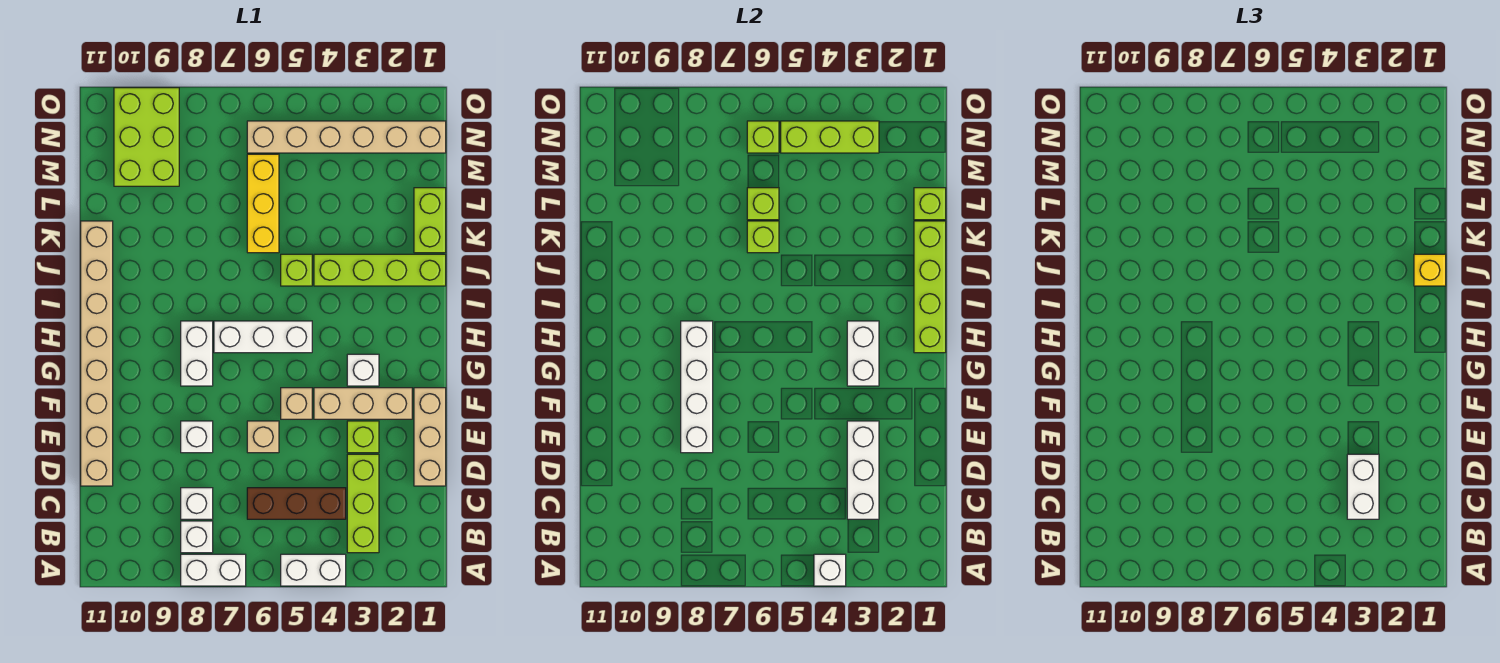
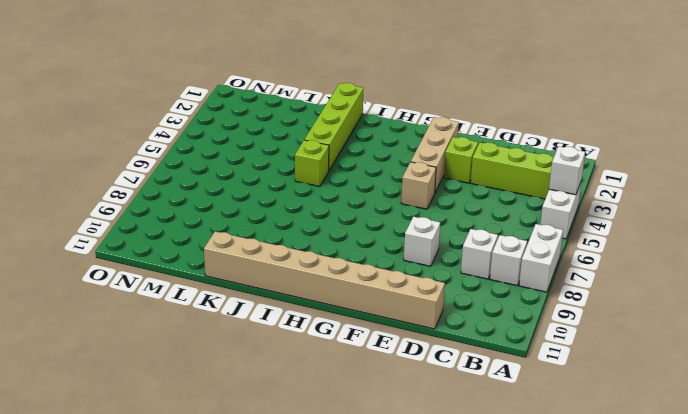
none -> brown brick C4:C6 level 1
none -> tan brick D1:F1 level 1
none -> tan brick E6 level 1
none -> white brick G3 level 1

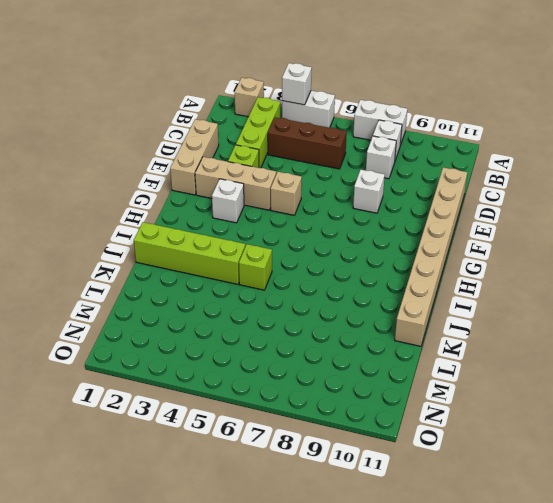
tan brick A2 level 1 -> tan brick E6 level 1
none -> white brick G8:H8 level 1
none -> white brick H5:H7 level 1
none -> lime brick K1:L1 level 1
none -> yellow brick K6:M6 level 1

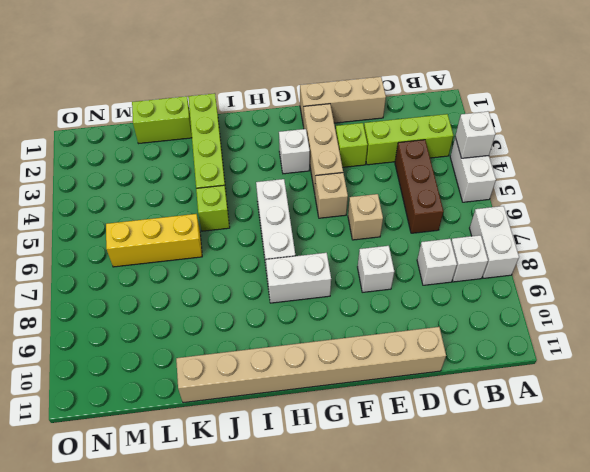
none -> lime brick M9:O10 level 1
none -> tan brick N1:N6 level 1
none -> white brick C3:E3 level 2
none -> white brick E8:H8 level 2

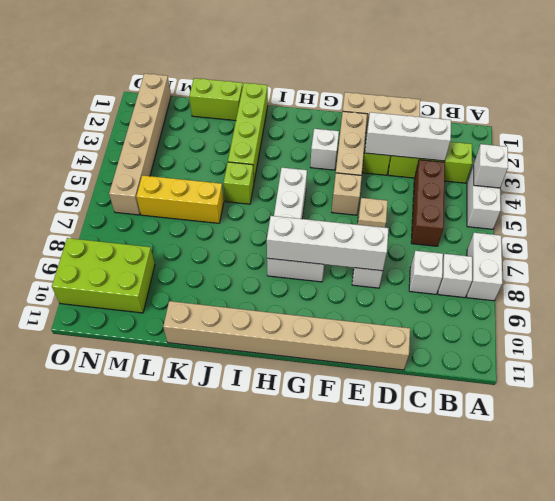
none -> white brick G3:H3 level 2
none -> lime brick H1:K1 level 2
none -> lime brick K6 level 2
none -> lime brick L1 level 2

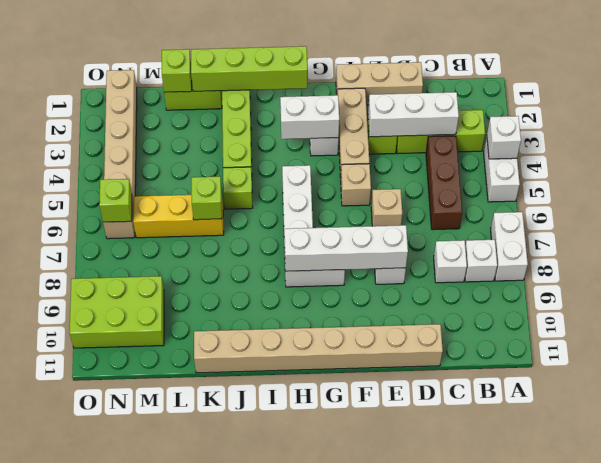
none -> lime brick L6 level 2
none -> lime brick N3:N5 level 2
none -> white brick C3:D3 level 3
none -> yellow brick J1 level 3

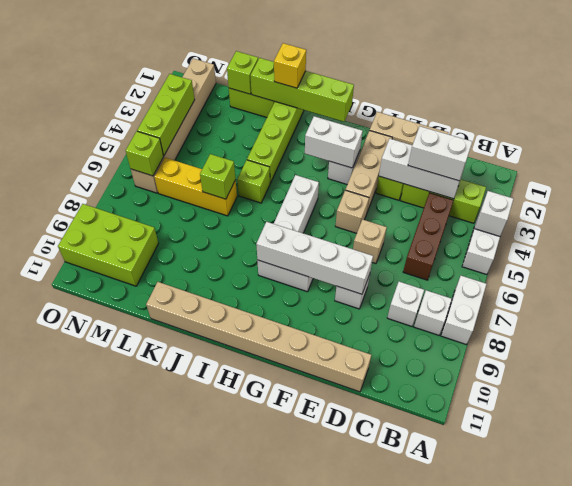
none -> lime brick L6 level 2

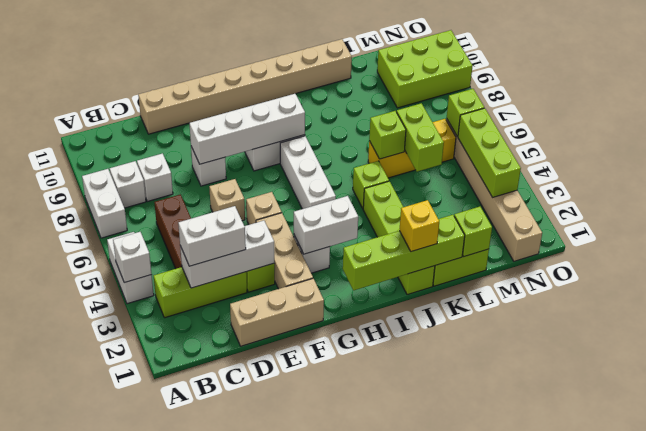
lime brick L5:L6 level 2 -> lime brick L6 level 2

